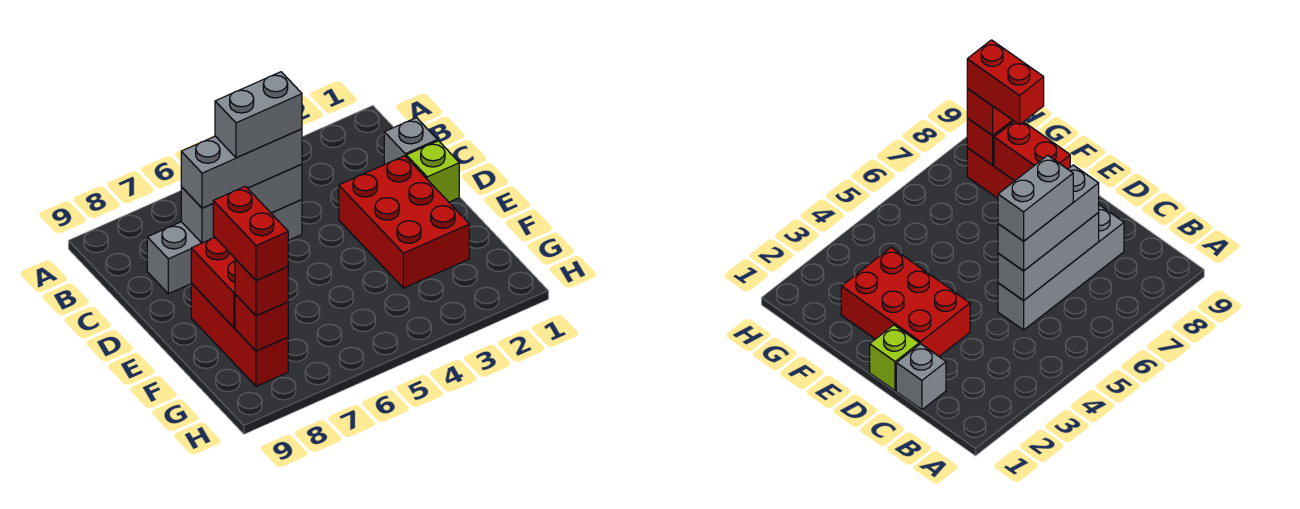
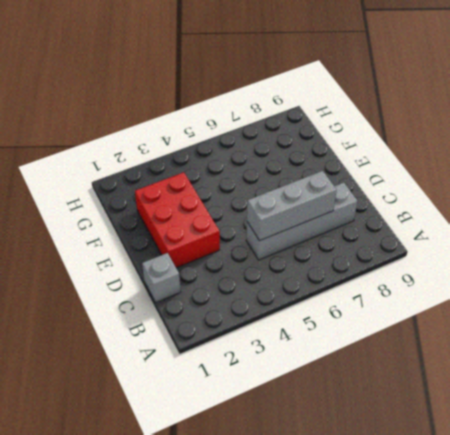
none -> lime brick D1 level 1
none -> red brick E8:G8 level 1
none -> red brick E8:F8 level 2

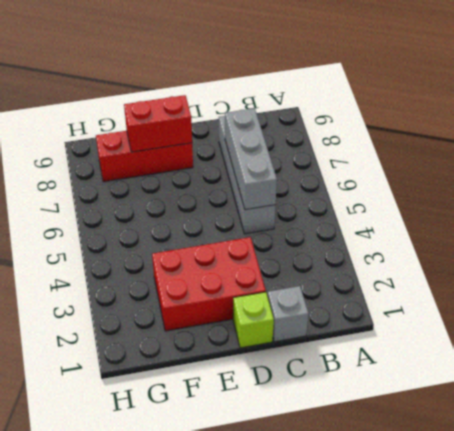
none -> red brick G8 level 2
none -> grey brick C5:C7 level 3
none -> red brick G8 level 3

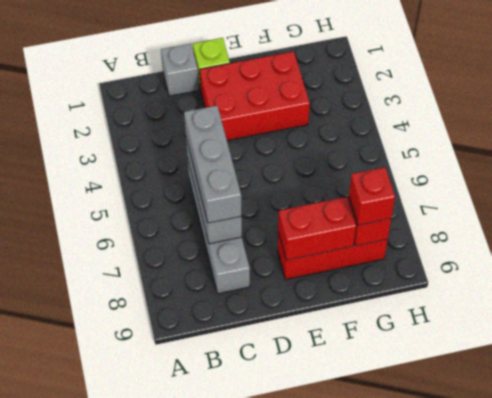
none -> grey brick C5:C6 level 4
none -> red brick F8:G8 level 4

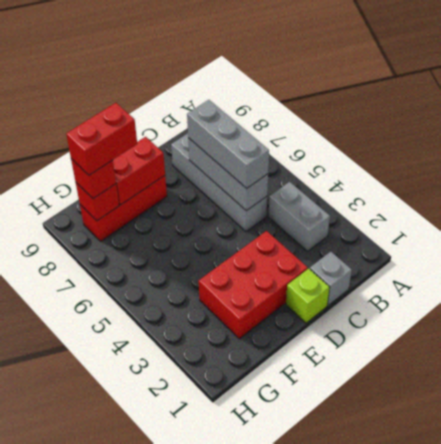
grey brick B3:B4 level 1 -> grey brick C5:C6 level 4

